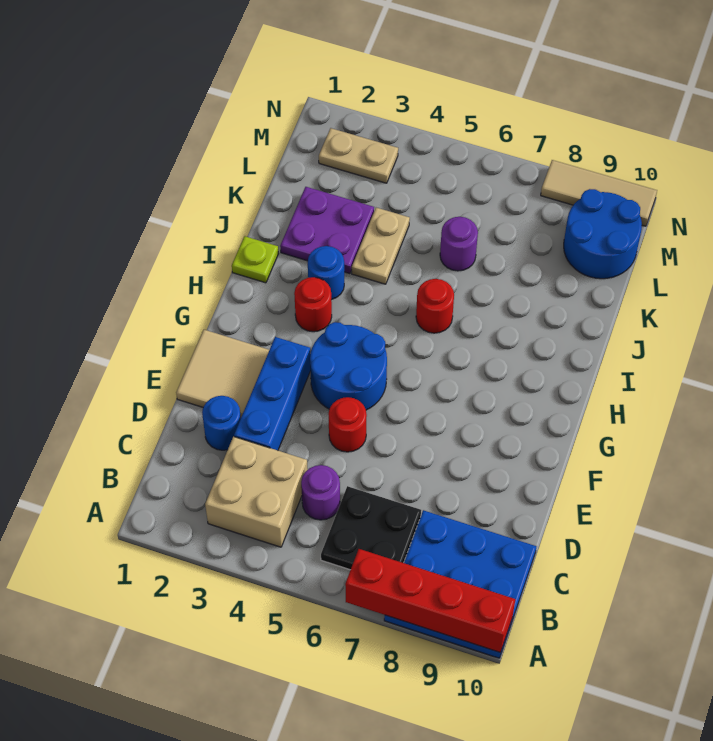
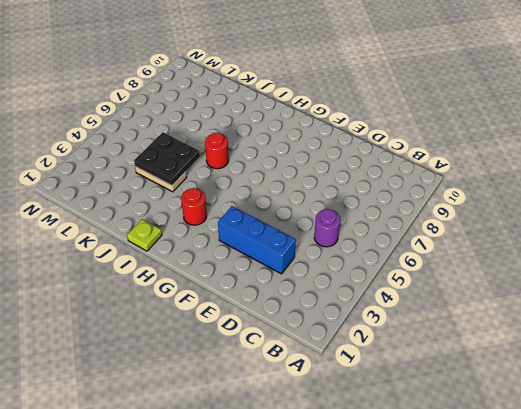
black plate J4:K5 level 2 -> black plate B6:C7 level 1
none -> blue plate A8:C10 level 1
none -> tan brick B3:C4 level 1
none -> blue round brick D2 level 1

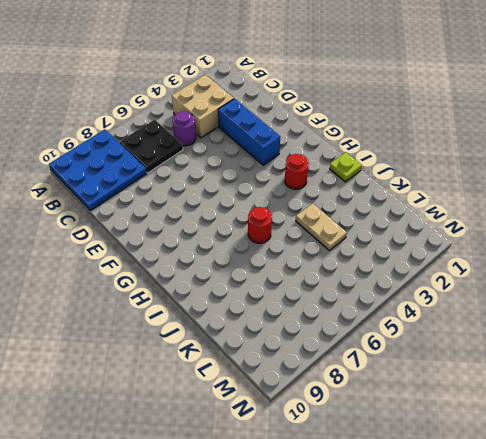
none -> blue round brick D2 level 1
none -> tan tile E1:F2 level 1
none -> red round brick E5 level 1

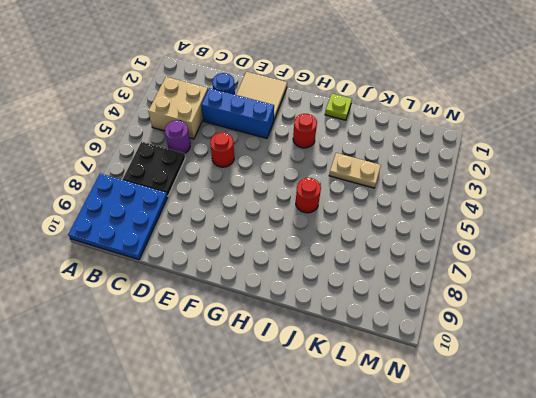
none -> blue round brick F4:G5 level 1
none -> blue round brick I3 level 1
none -> purple plate J2:K3 level 1

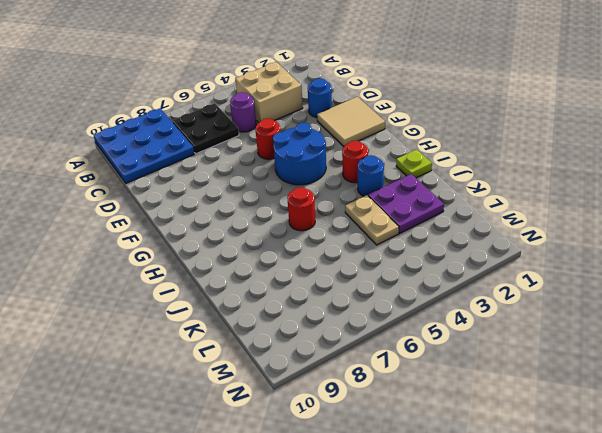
none -> blue brick D3:F3 level 1
none -> purple round brick K6 level 1
none -> blue round brick L9:M10 level 1

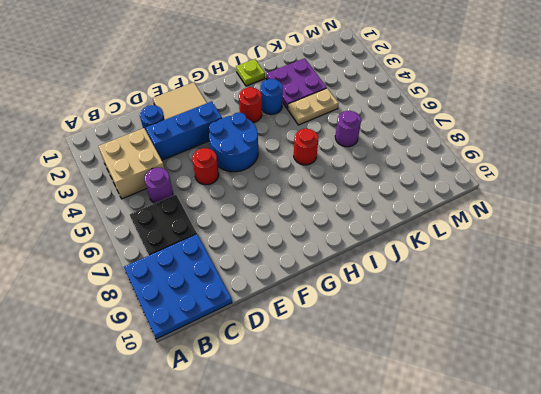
none -> blue round brick L9:M10 level 1
none -> tan plate M2:M3 level 1
none -> tan tile N8:N10 level 1

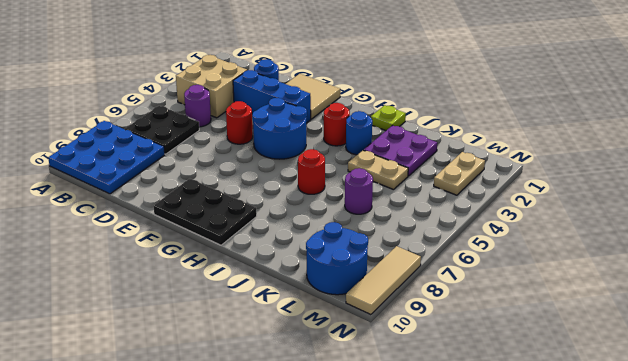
black plate F9:H10 level 1 -> none
none -> red brick A7:A10 level 2

